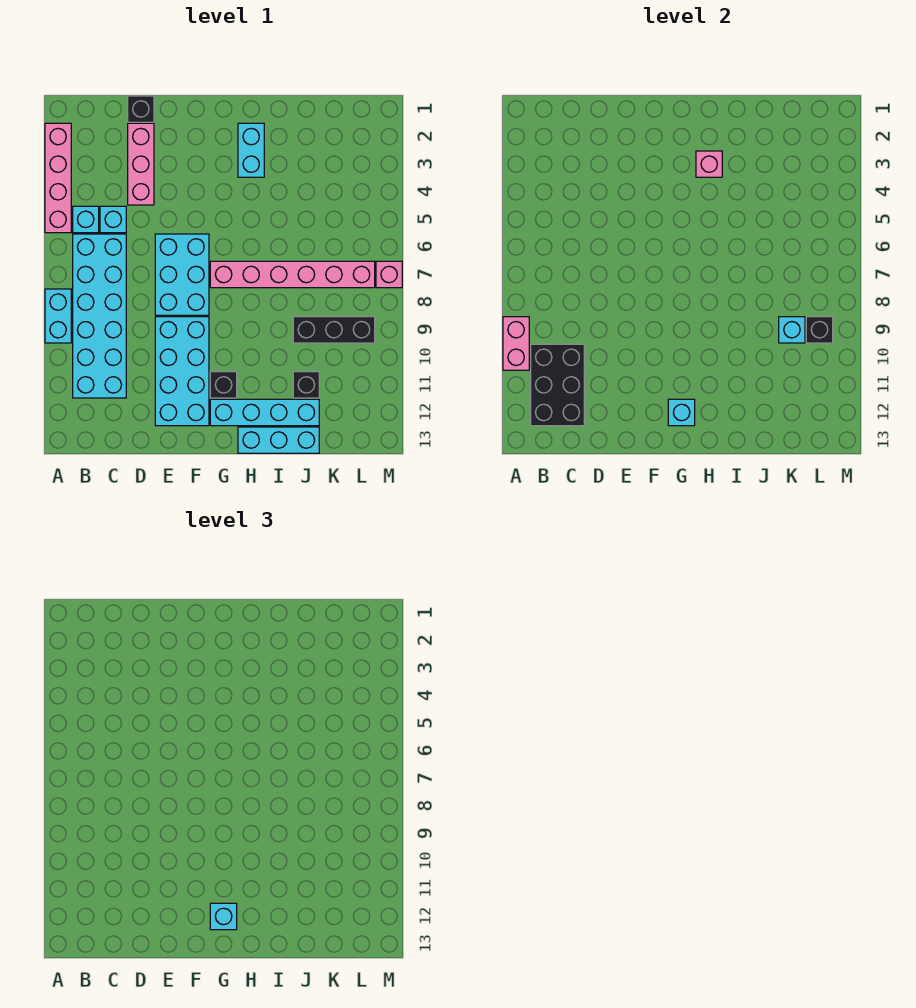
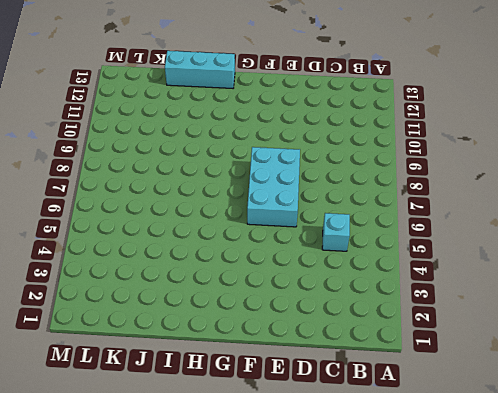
none -> pink brick A2:A5 level 1
none -> cyan brick A8:A9 level 1
none -> cyan brick B5 level 1

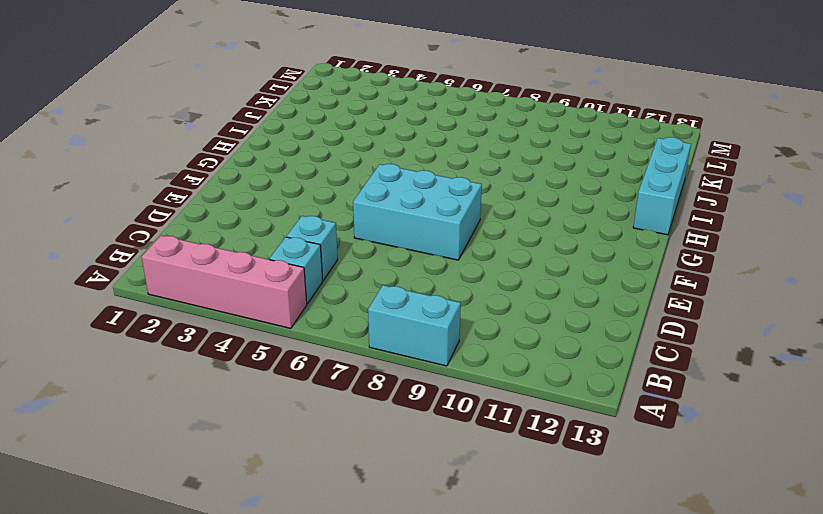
none -> cyan brick B6:C11 level 1
none -> black brick D1 level 1
none -> pink brick D2:D4 level 1

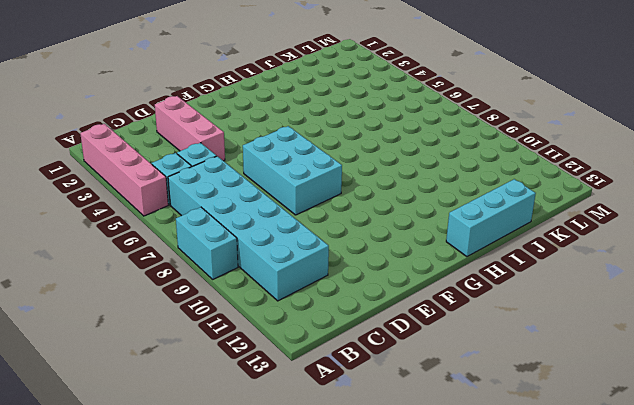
none -> black brick D1 level 1
none -> cyan brick E9:F12 level 1
none -> pink brick G7:L7 level 1

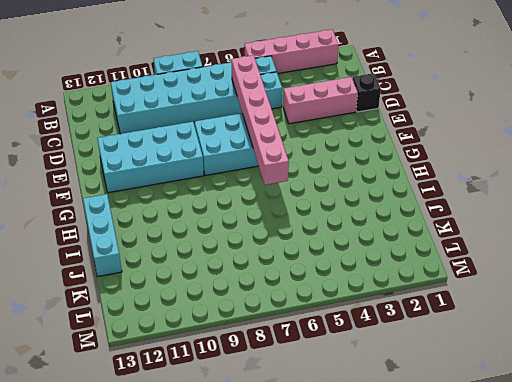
pink brick C6:H6 level 2 -> pink brick G7:L7 level 1
none -> black brick G11 level 1
none -> cyan brick G12:J12 level 1
none -> cyan brick H2:H3 level 1

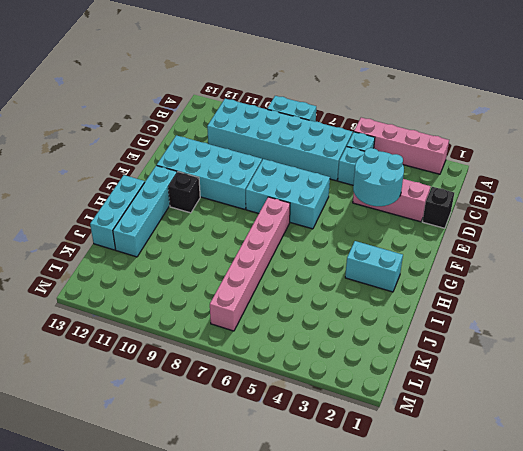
cyan round brick D3:E4 level 2 -> none
none -> black brick J9:L9 level 1
none -> black brick J11 level 1
none -> pink brick M7 level 1

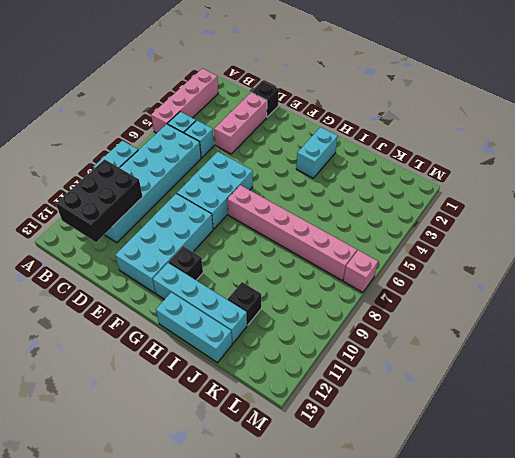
none -> black brick J9:L9 level 1
none -> pink brick A9:A10 level 2
none -> cyan brick G12 level 2

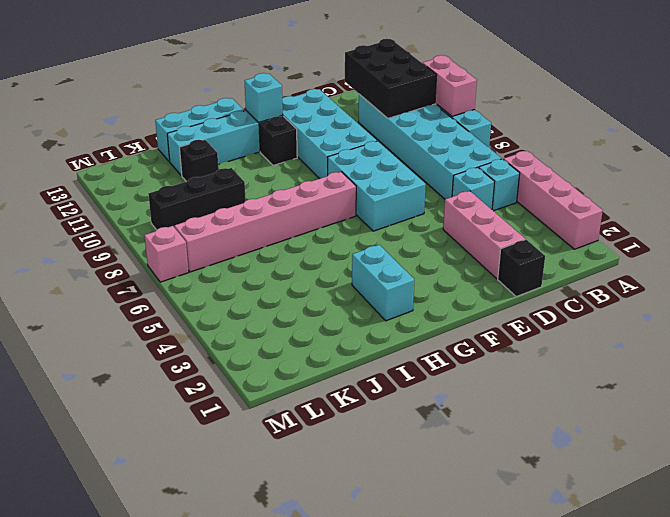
none -> pink brick H3 level 2
none -> cyan brick K9 level 2
none -> black brick L9 level 2

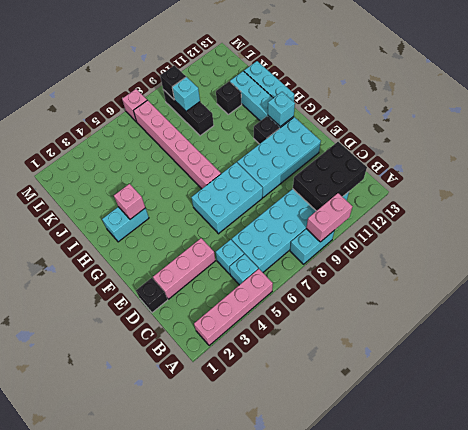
none -> cyan brick G12 level 3

